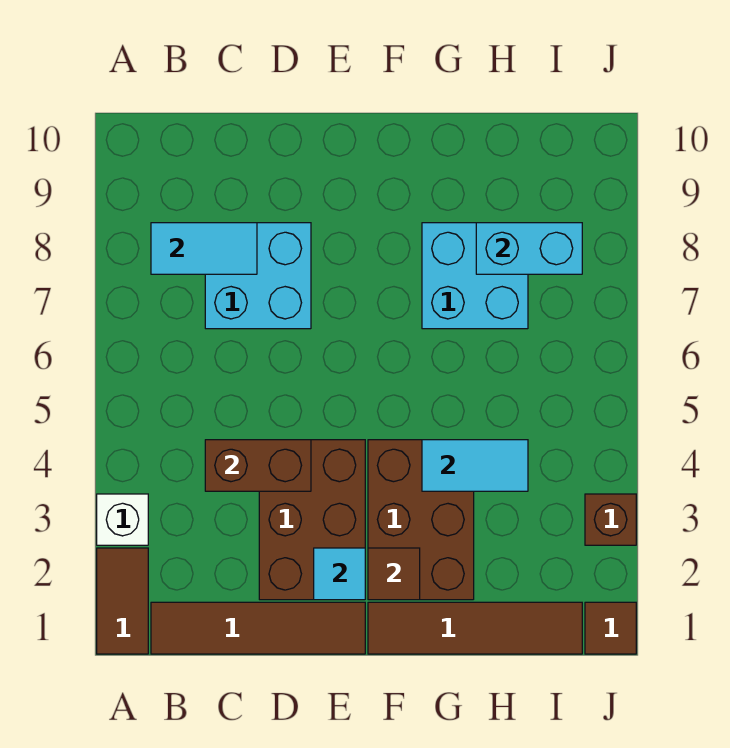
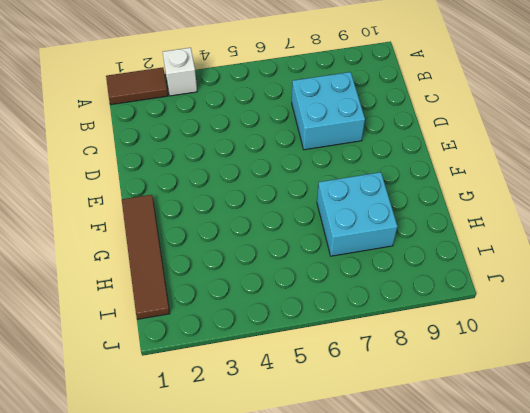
none -> brown tile B1:E1 level 1
none -> brown brick D2:E4 level 1
none -> brown brick F2:G4 level 1

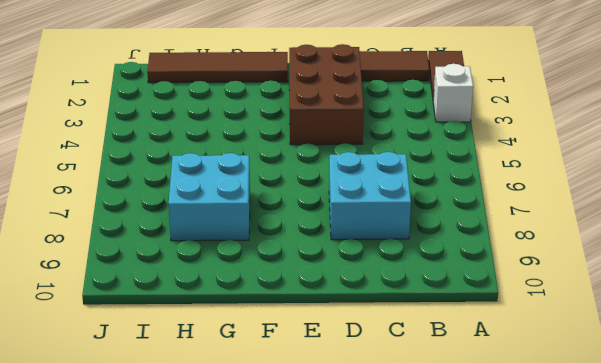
none -> brown brick F2:G4 level 1
none -> brown tile J1 level 1
none -> brown brick J3 level 1

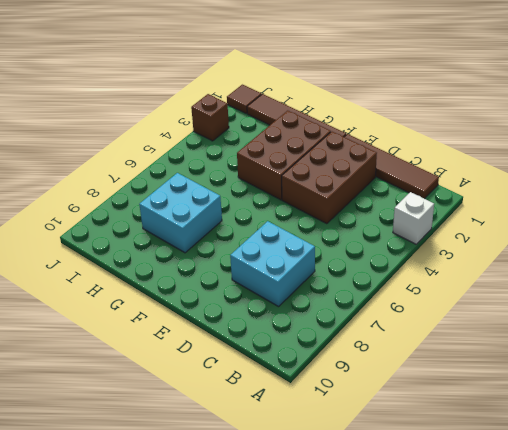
none -> brown tile A1:A2 level 1
none -> cyan tile B8:C8 level 2
none -> brown brick C4:D4 level 2

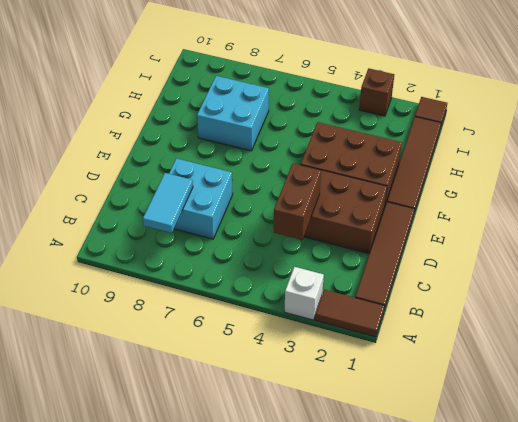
none -> cyan tile E2 level 2
none -> brown tile F2 level 2
none -> cyan tile G4:H4 level 2

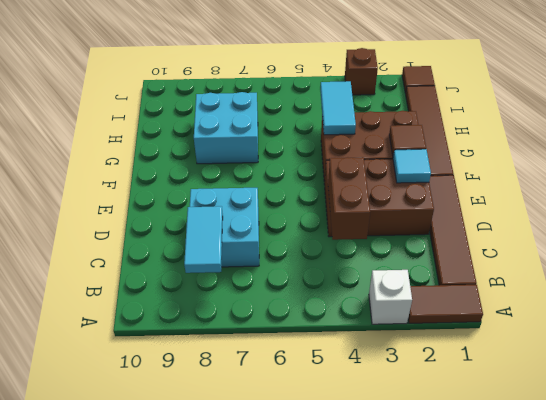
none -> cyan brick H8:I8 level 2

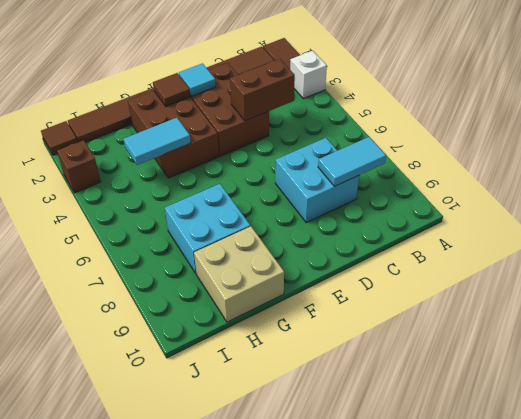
tan brick G9:H10 level 1 -> none
none -> cyan brick H8:I8 level 2

